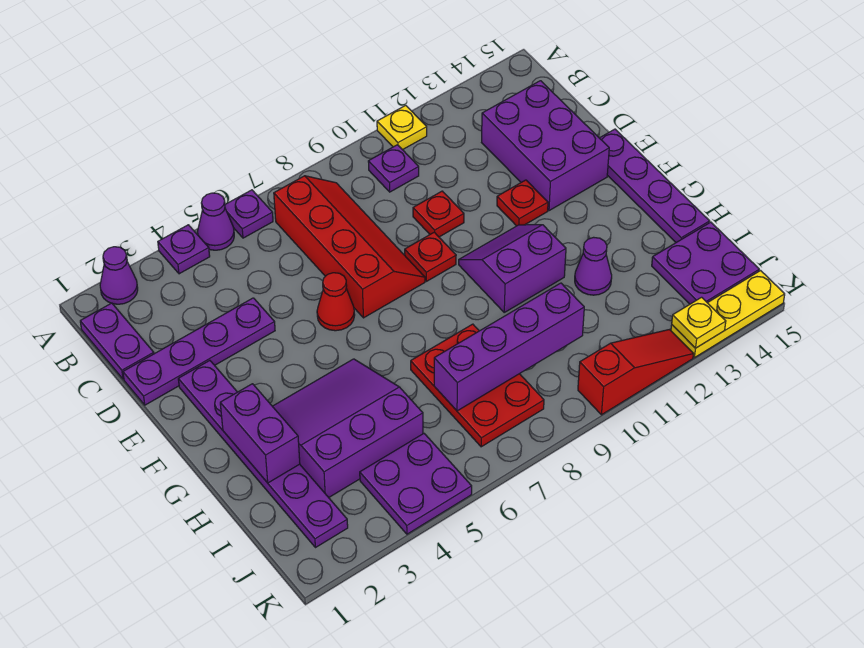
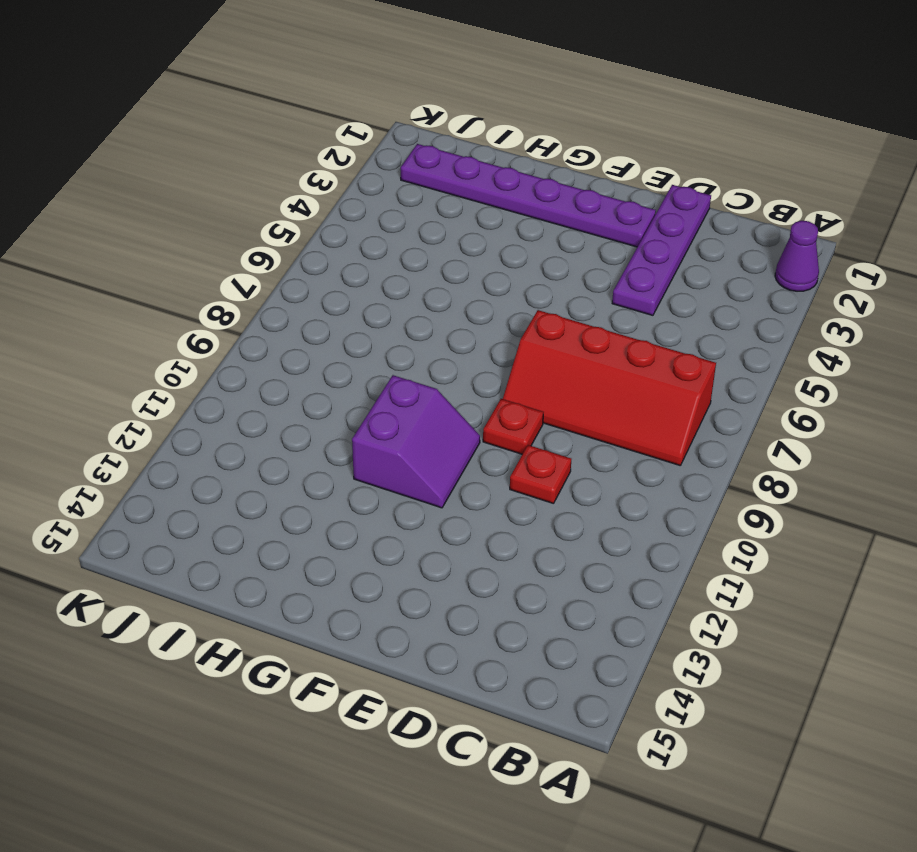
none -> purple plate A4 level 1
none -> purple cone A5 level 1
none -> purple plate A6 level 1

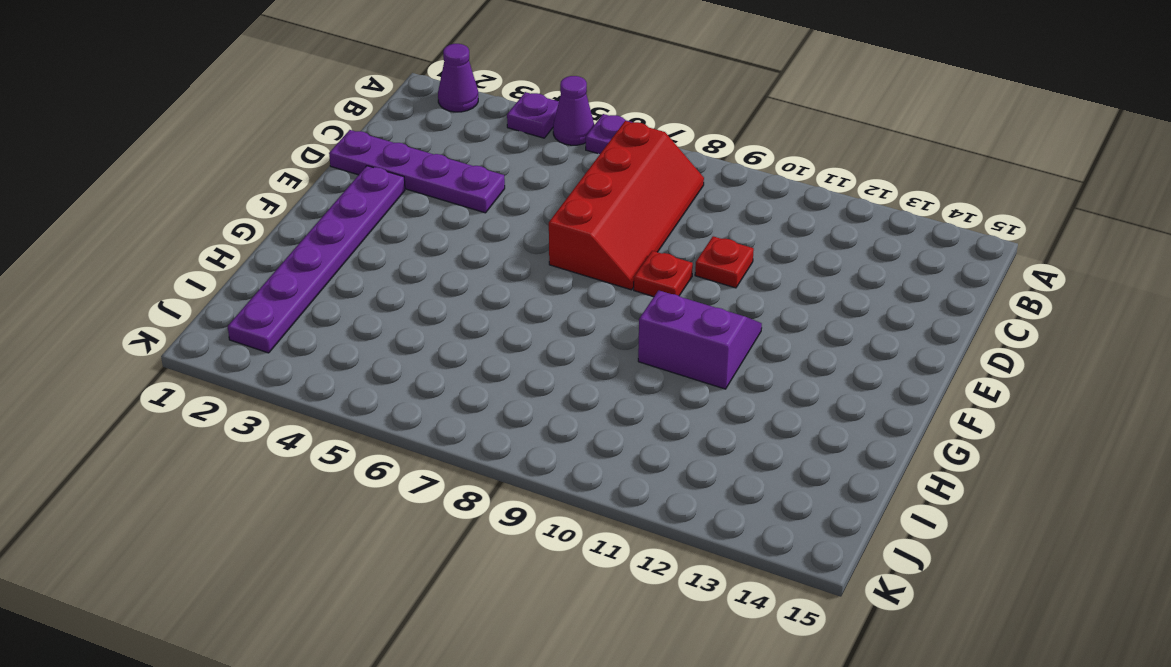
none -> yellow plate A11 level 1
none -> purple plate B1:C1 level 1
none -> purple plate B10 level 1

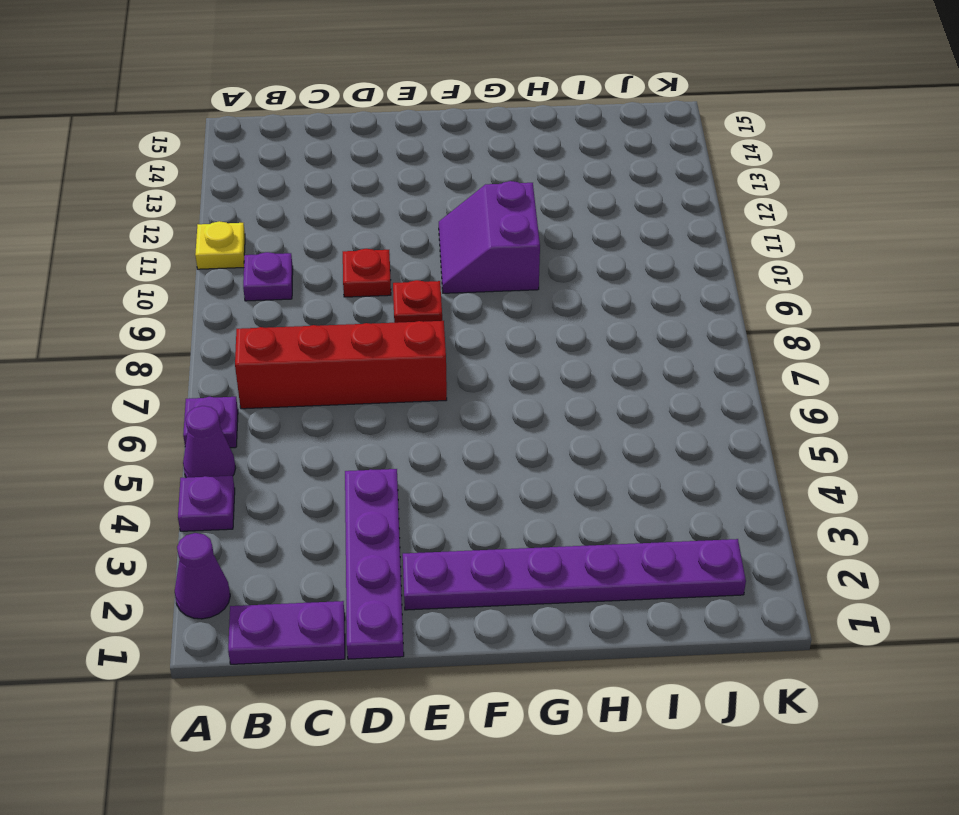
none -> purple brick C13:E14 level 1
none -> red cone E6 level 1
none -> red plate E12 level 1

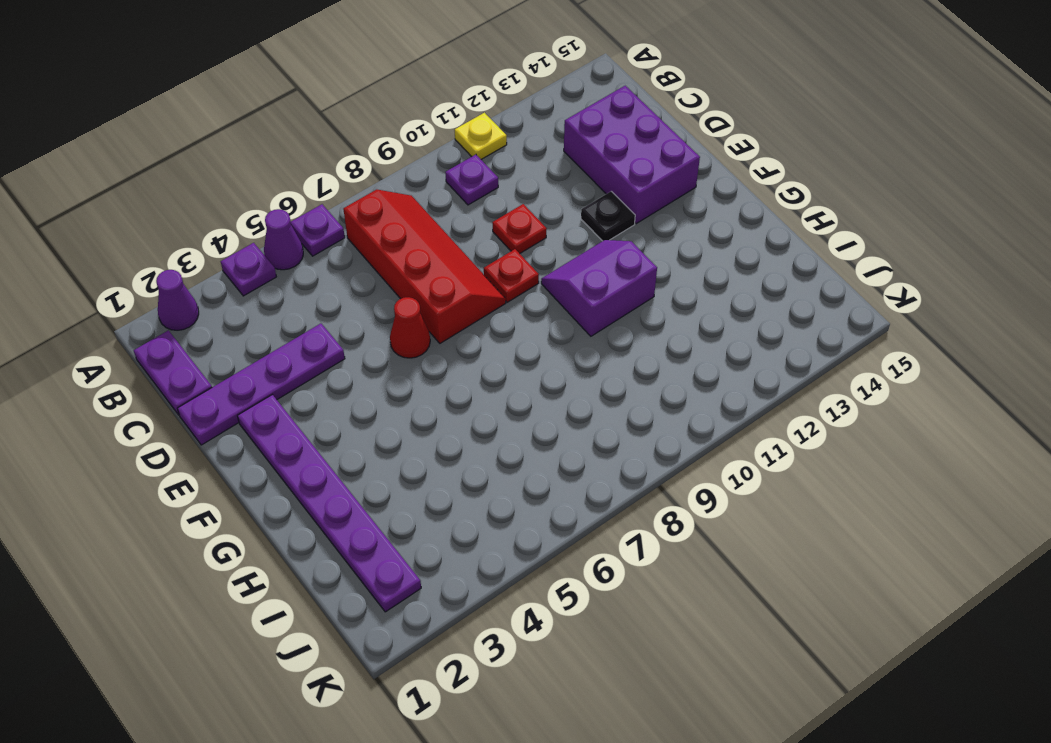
black plate E12 level 1 -> red plate E12 level 1
none -> purple plate E15:H15 level 1
none -> purple slope G3:I5 level 1 top I
none -> red plate H7:J8 level 1

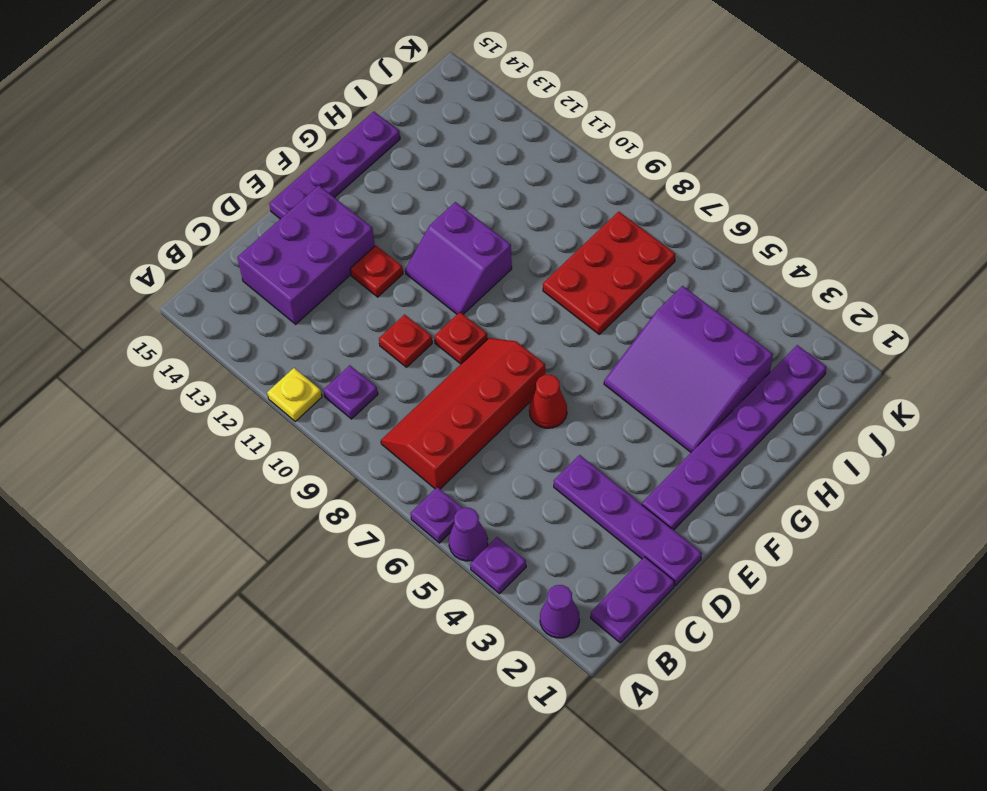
none -> purple cone H12 level 1
none -> purple plate I14:J15 level 1
none -> purple plate J4:K5 level 1

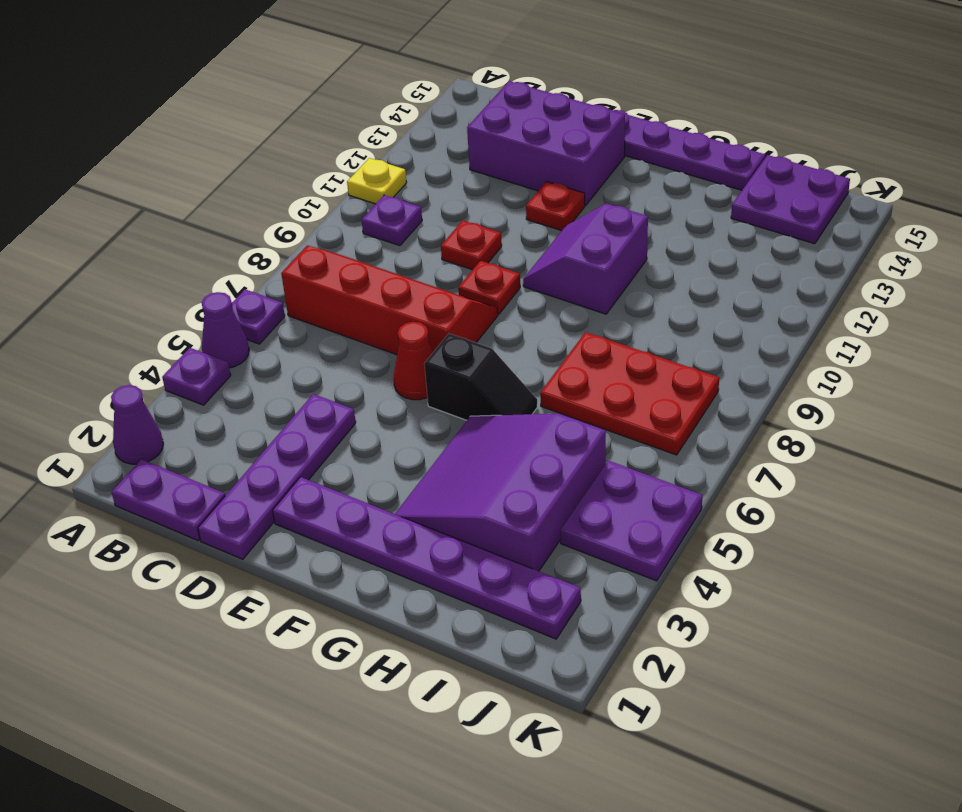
black slope F6:G6 level 1 top F -> none
none -> purple cone H12 level 1
none -> red slope K10:K12 level 1 top 10
none -> yellow plate K13:K15 level 1

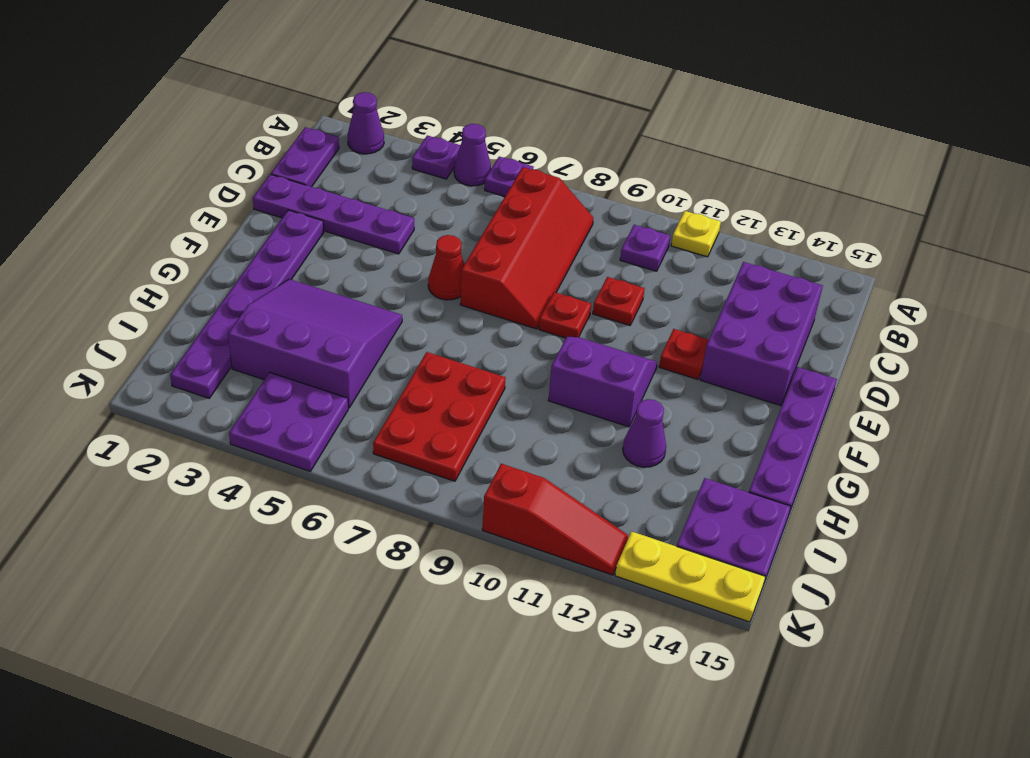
none -> purple brick G2:H2 level 2
none -> purple brick I7:I10 level 2
none -> yellow plate K13 level 2

